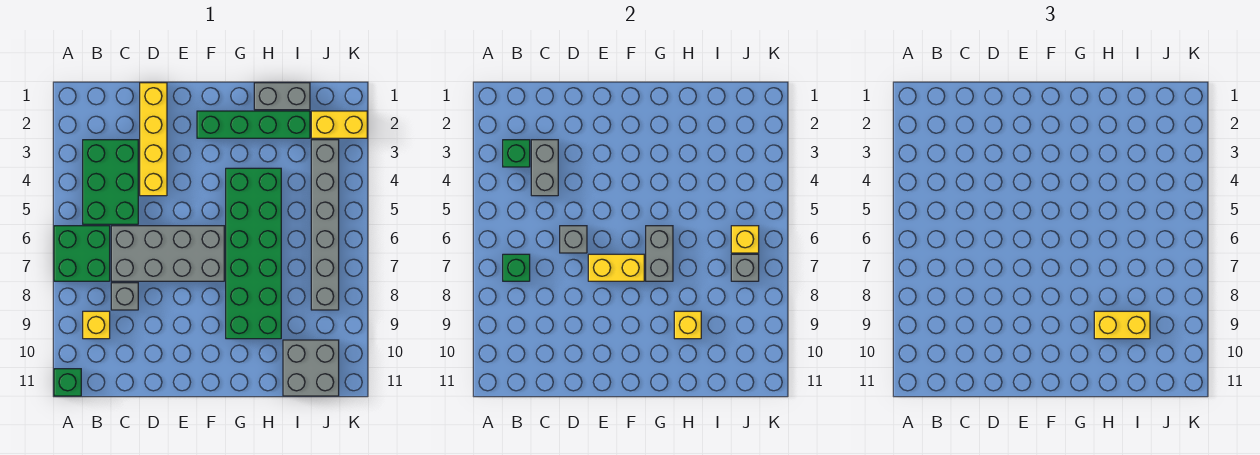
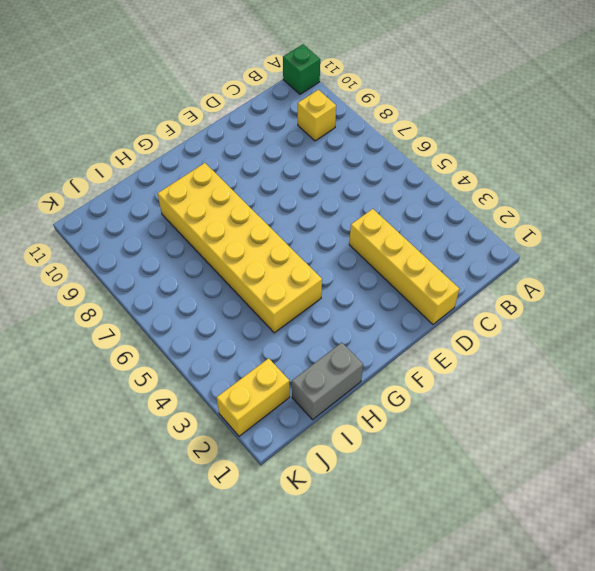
yellow brick G4:H9 level 1 -> green brick G4:H9 level 1
none -> green brick A6:B7 level 1
none -> green brick B3:C5 level 1
none -> grey brick C6:F7 level 1

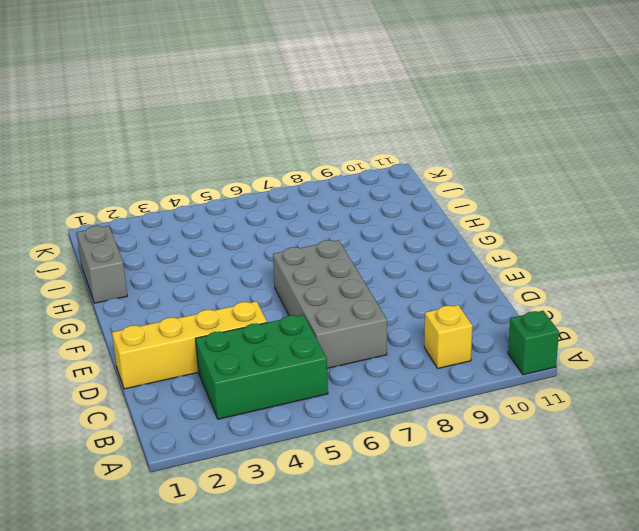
none -> green brick A6:B7 level 1
none -> grey brick C8 level 1
none -> green brick F2:I2 level 1

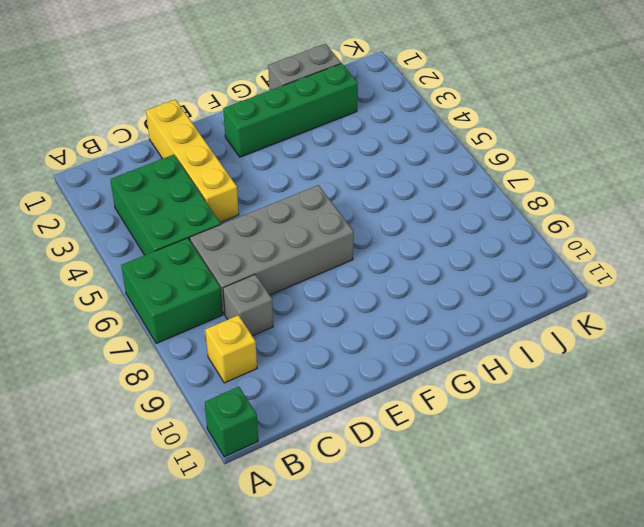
none -> green brick G4:H9 level 1
none -> grey brick I10:J11 level 1
none -> yellow brick J2:K2 level 1

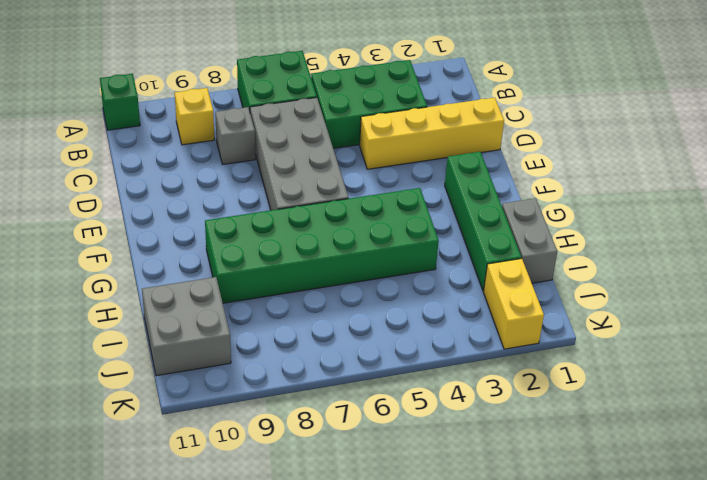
none -> grey brick J3:J8 level 1
none -> green brick B3 level 2
none -> green brick B7 level 2

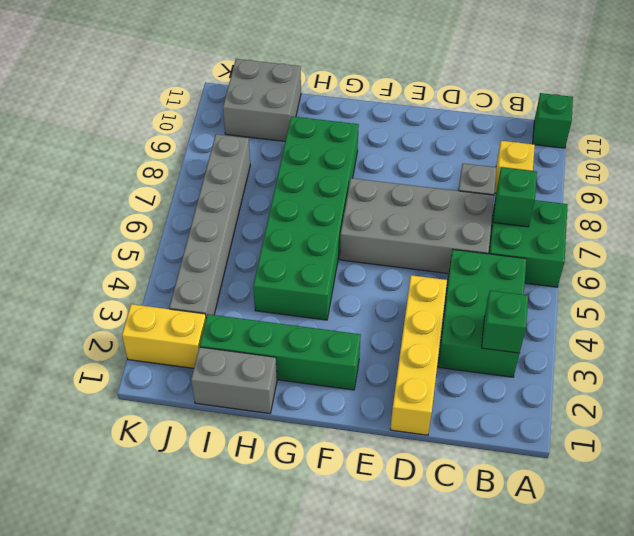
none -> grey brick C3:C4 level 2
none -> grey brick D6 level 2
none -> yellow brick E7:F7 level 2

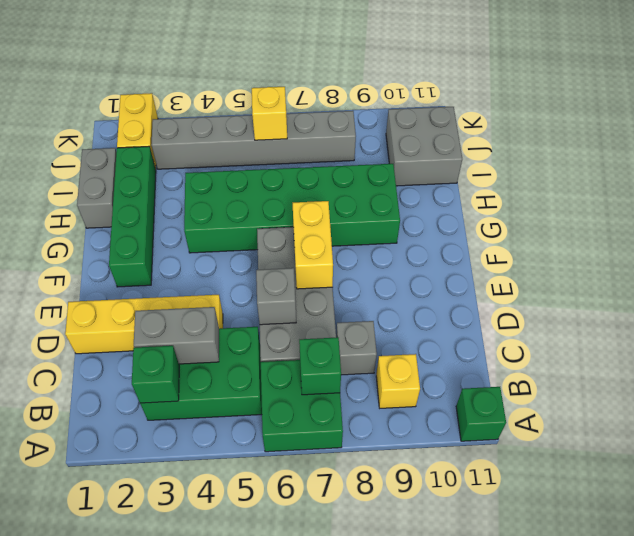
none -> grey brick G6:G7 level 2
none -> yellow brick H9 level 2
none -> grey brick J7 level 2

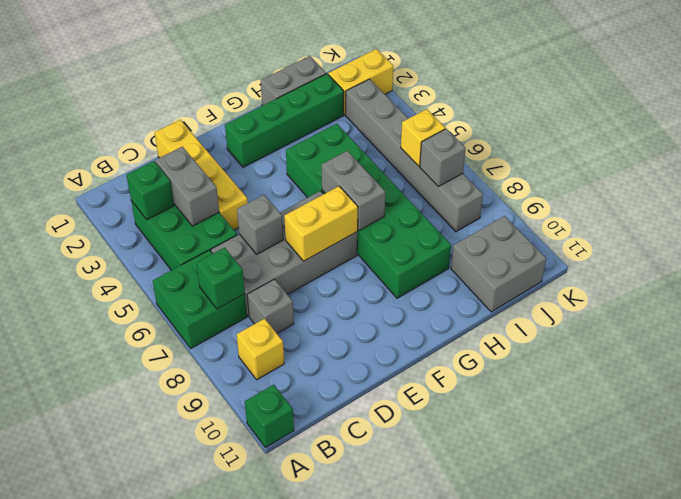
none -> yellow brick H9 level 2
none -> yellow brick H9:I9 level 3

